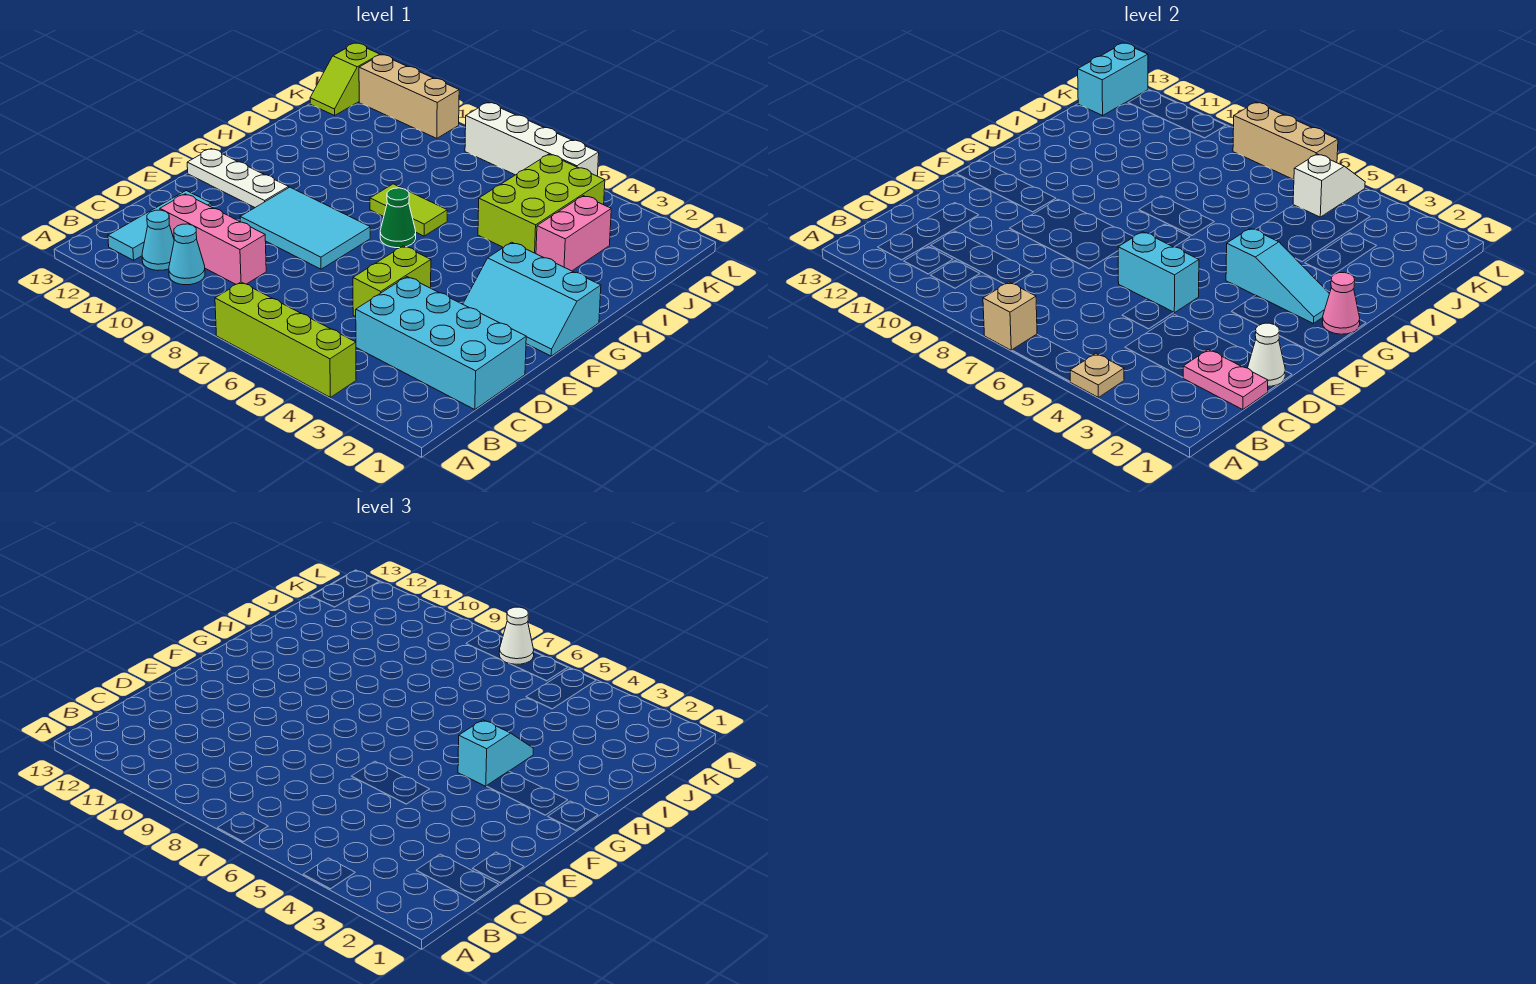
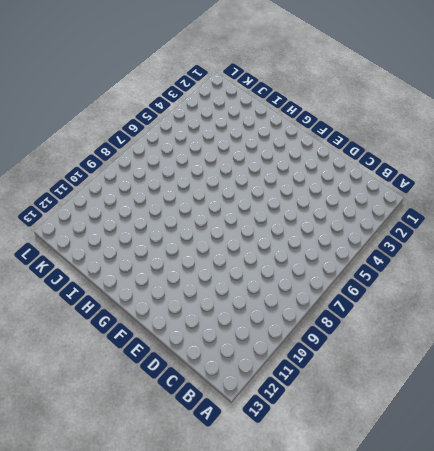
none -> lime brick A4:A7 level 1
none -> cyan cone B10 level 1
none -> cyan cone B11 level 1

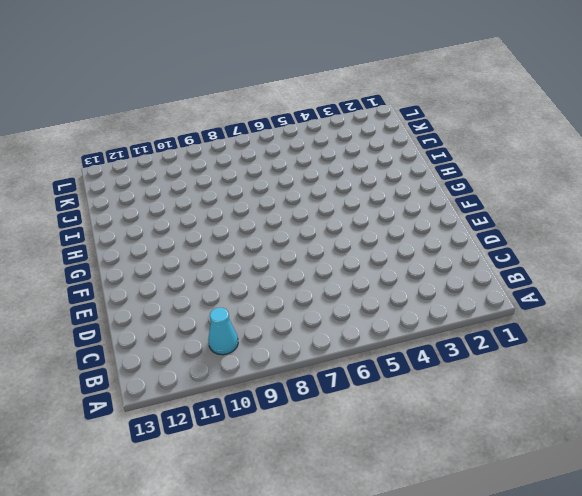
none -> lime brick A4:A7 level 1
none -> cyan cone B11 level 1
none -> cyan tile B12:D12 level 1

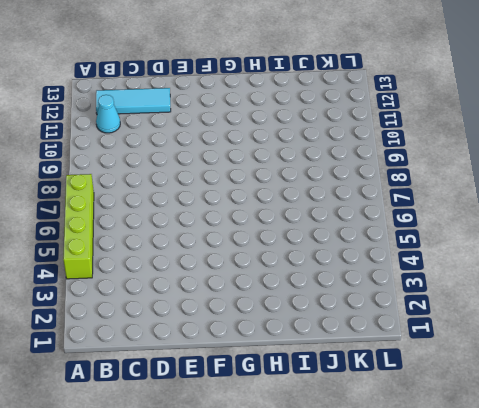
none -> cyan cone B10 level 1
none -> cyan brick C1:D4 level 1
none -> pink brick C9:C11 level 1

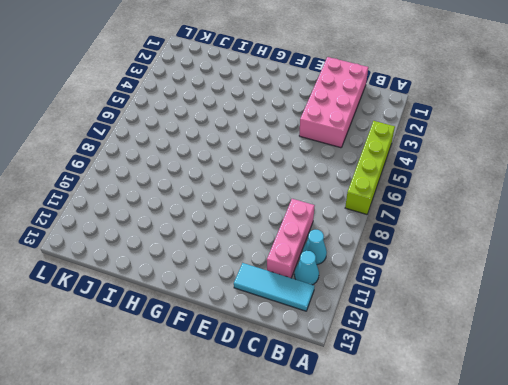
pink brick C1:D4 level 1 -> cyan brick C1:D4 level 1
none -> lime brick D5:E5 level 1
none -> cyan tile E8:F10 level 1
none -> cyan slope F1:G3 level 1 top G

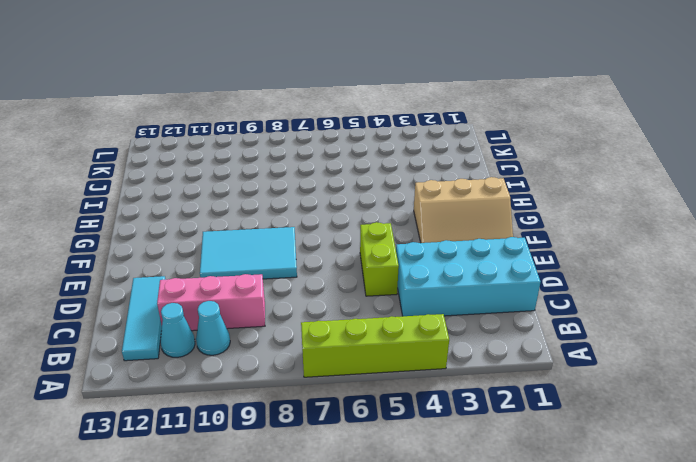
tan slope F1:G3 level 1 top G -> cyan slope F1:G3 level 1 top G
none -> white plate F11:F13 level 1
none -> green cone G7 level 1
none -> lime tile H7:H8 level 1

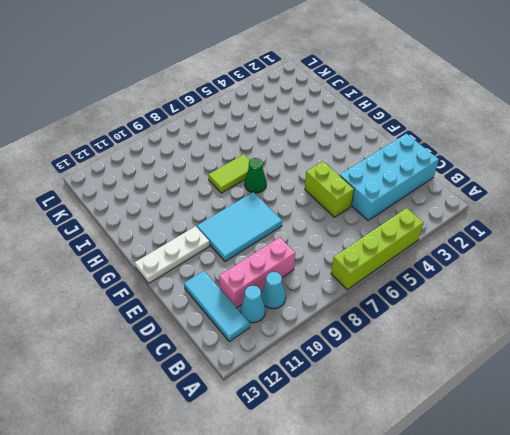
none -> cyan slope F1:G3 level 1 top G
none -> pink brick I3:J3 level 1
none -> lime brick I4:K5 level 1

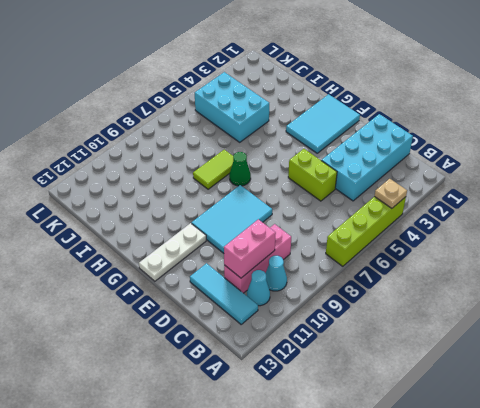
pink brick C10:C11 level 2 -> pink brick I3:J3 level 1
cyan tile F1:G3 level 1 -> cyan slope F1:G3 level 1 top G
cyan brick I4:K5 level 1 -> lime brick I4:K5 level 1
none -> lime slope K13:L13 level 1 top L
none -> white brick L5:L8 level 1
none -> tan brick L10:L12 level 1

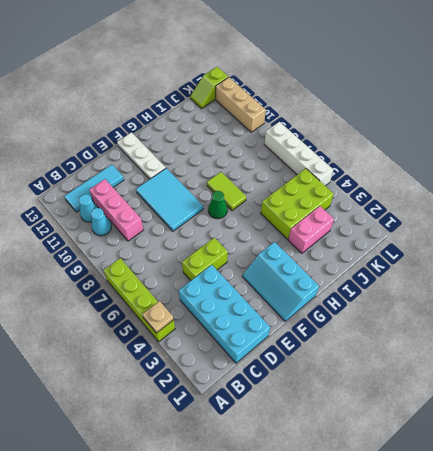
none -> tan brick A7 level 2
none -> pink plate C1:C2 level 2
none -> white cone D1 level 2

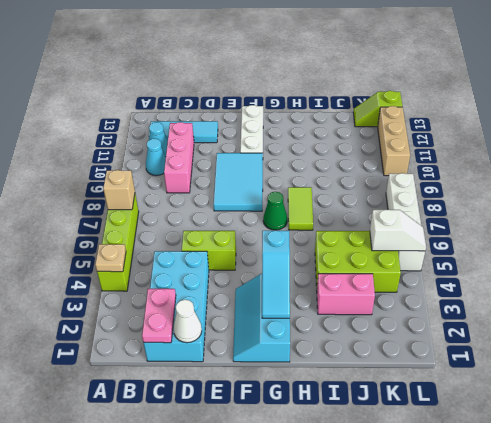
none -> cyan brick E5:E6 level 2
none -> pink cone G1 level 2
none -> cyan brick K13:L13 level 2

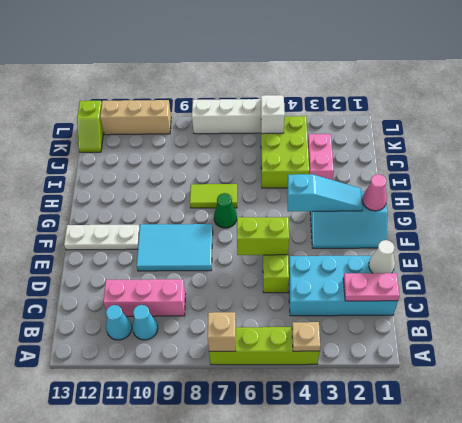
lime brick E5:E6 level 2 -> cyan brick E5:E6 level 2
none -> cyan tile B12:D12 level 1
none -> cyan brick K13:L13 level 2
none -> tan brick L6:L8 level 2

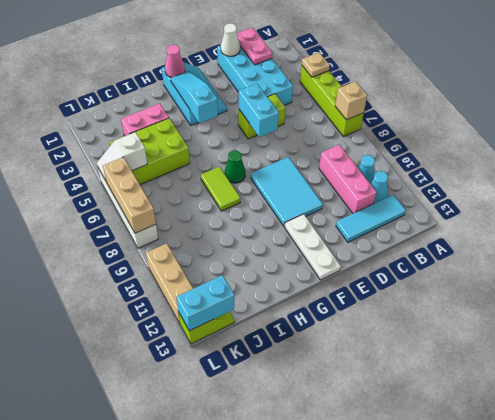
none -> cyan slope G4:H4 level 3 top G
none -> white cone L7 level 3

